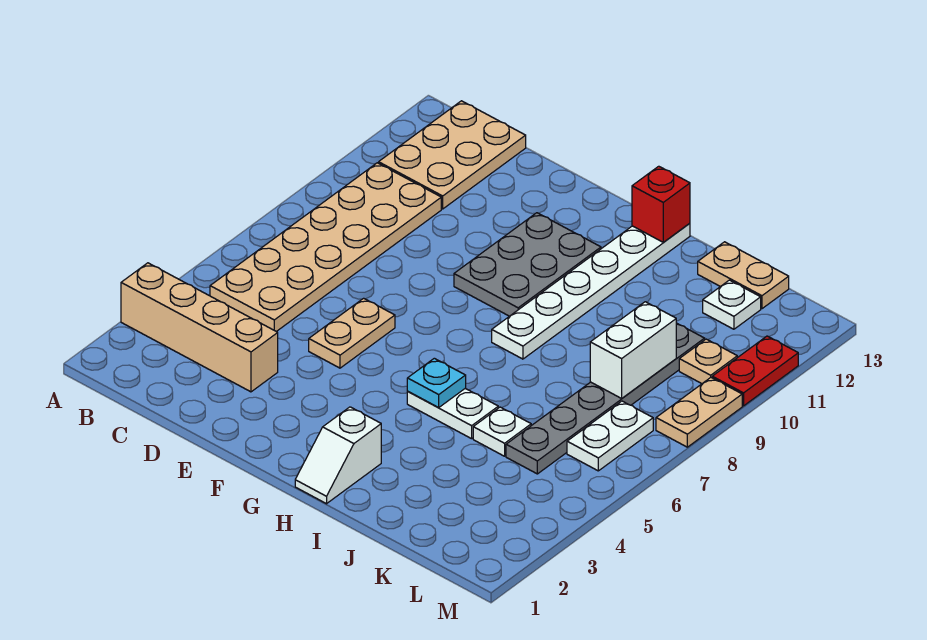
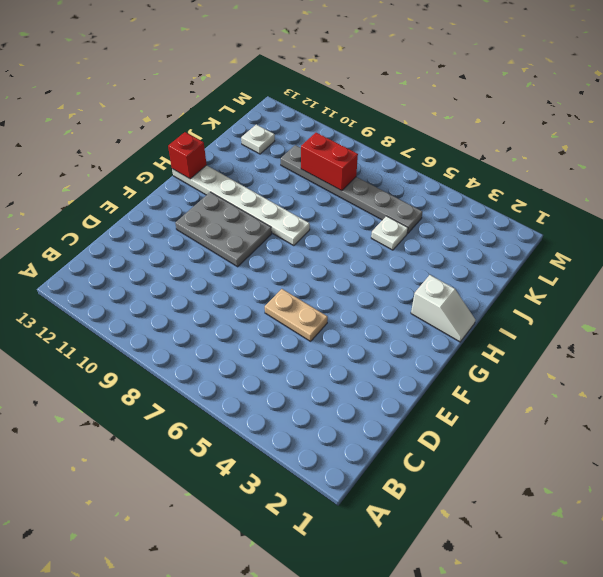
red brick K8:K9 level 2 -> white brick K8:K9 level 2
none -> tan brick A3:D3 level 1
none -> tan plate B5:C10 level 1
none -> tan plate B11:C13 level 1

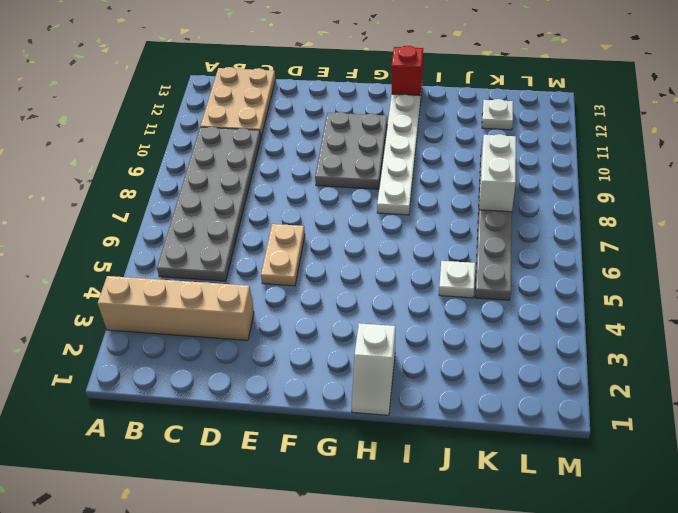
grey plate B5:C10 level 1 -> tan plate B5:C10 level 1
none -> white plate H5:I5 level 1
none -> tan plate J13:K13 level 1
none -> white plate L6:L7 level 1

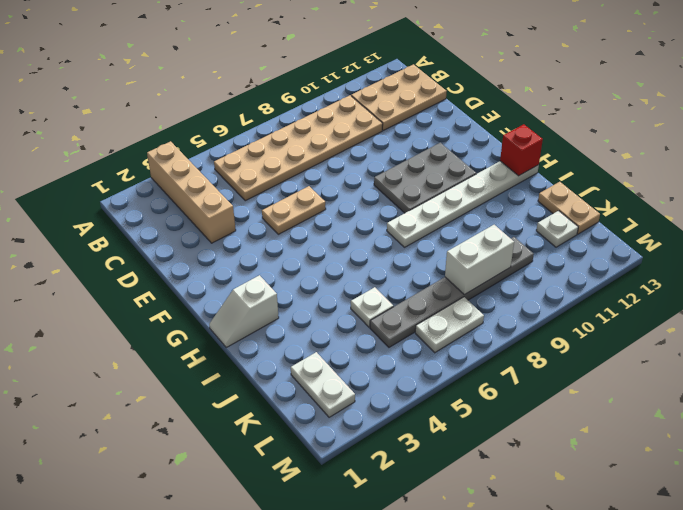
white plate K2:L2 level 1 -> white plate H5:I5 level 1
none -> tan plate L10 level 1
none -> tan plate M8:M9 level 1
none -> red plate M10:M11 level 1

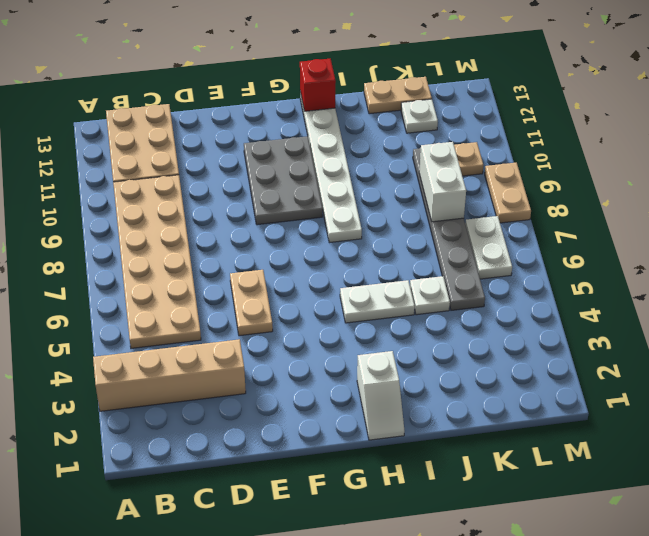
none -> red plate M10:M11 level 1
none -> cyan plate H5 level 2

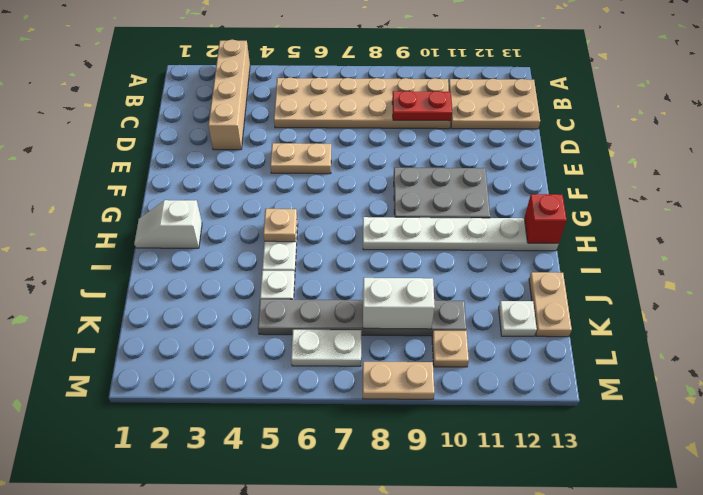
red plate C9:C10 level 2 -> red plate M10:M11 level 1
tan plate H5 level 2 -> cyan plate H5 level 2

